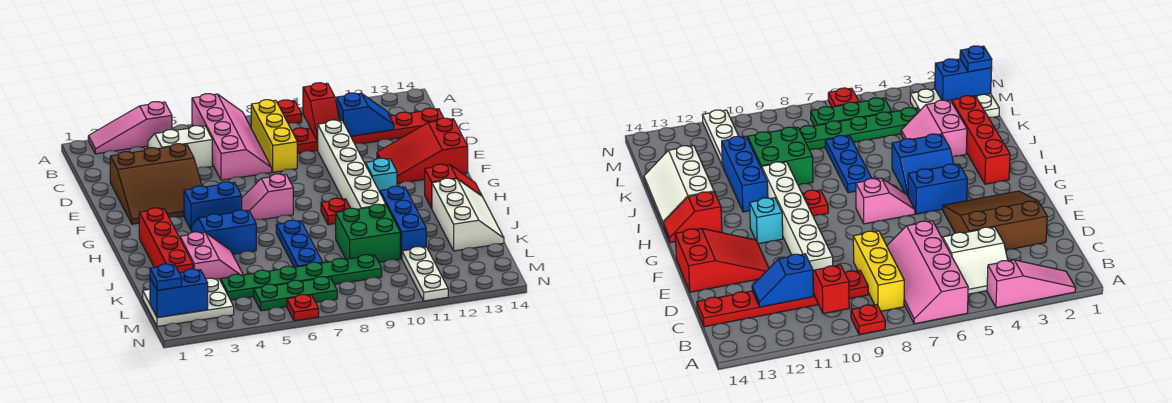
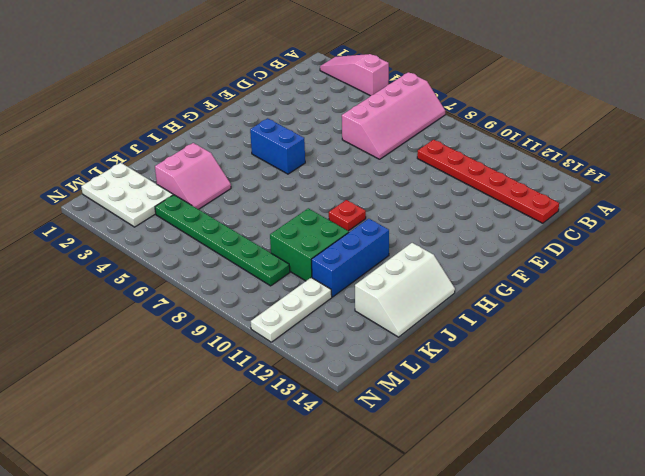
none -> red plate A9 level 1
none -> white slope B4:C5 level 1 top C
none -> yellow brick B8:D8 level 1
none -> brown slope D2:F4 level 1 top D

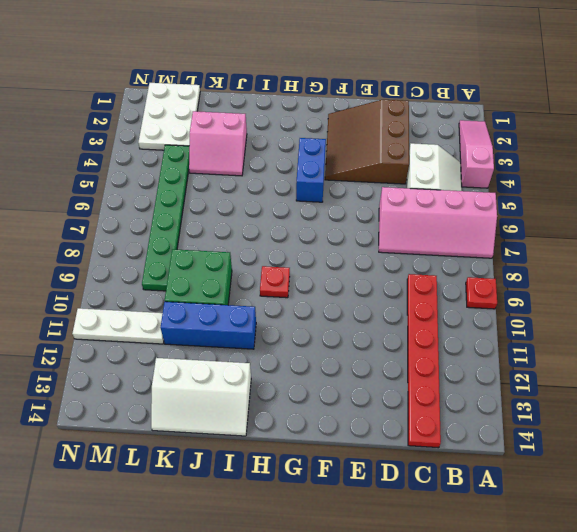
none -> yellow brick B8:D8 level 1
none -> white brick D10:I10 level 1
none -> red slope E12:F14 level 1 top 14
none -> pink slope G6:G7 level 1 top 7

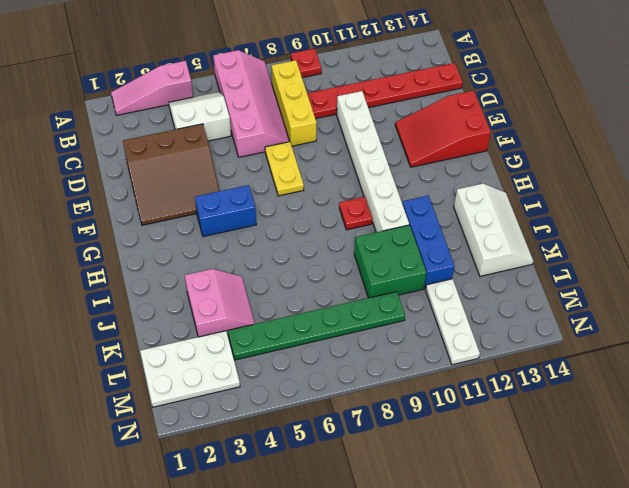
yellow plate E7:F7 level 1 -> none
none -> pink slope G6:G7 level 1 top 7
none -> cyan brick G11 level 1
none -> red brick H2:K2 level 1
none -> blue slope H4:I5 level 1 top I

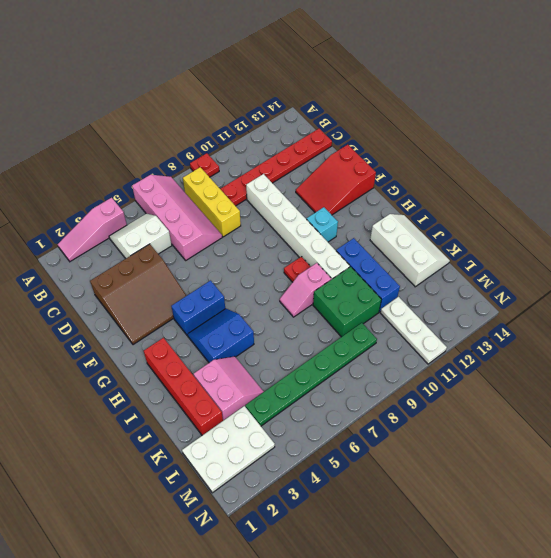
pink slope I8:I9 level 1 top 9 -> pink slope G6:G7 level 1 top 7
none -> red slope H13:H14 level 1 top 13
none -> blue plate I7:K7 level 1
none -> green plate M5:M7 level 1
none -> red plate N6 level 1

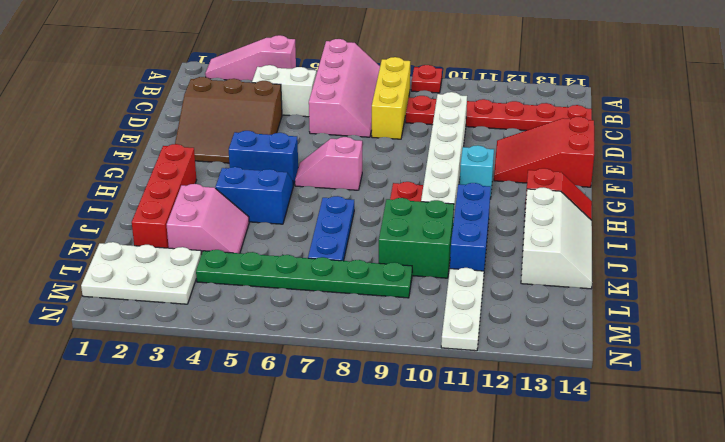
none -> green plate M5:M7 level 1
none -> red plate N6 level 1
none -> red slope B10:C10 level 2 top B
none -> blue slope C11:C12 level 2 top 11

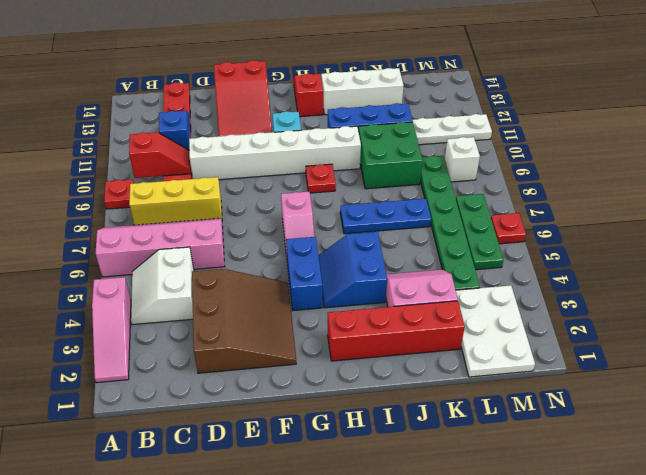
white brick M9 level 1 -> none
none -> blue brick M1:M2 level 2
none -> blue plate M1 level 3

